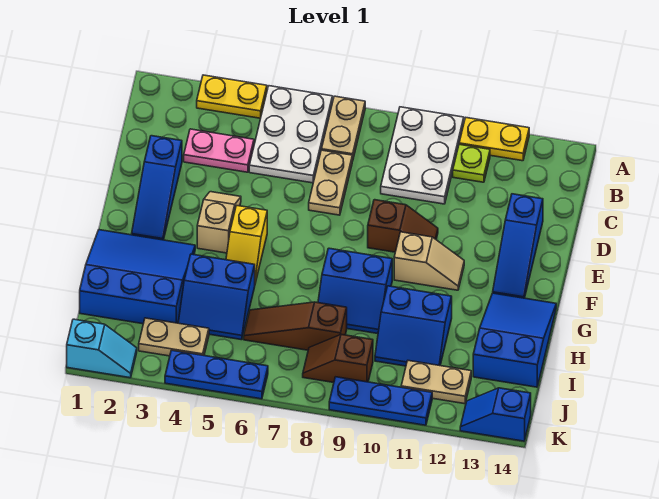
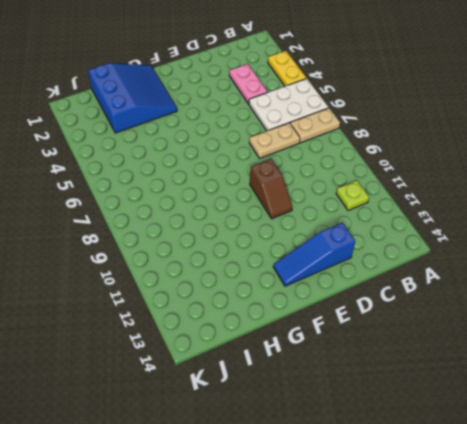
none -> white plate A9:C10 level 1
none -> yellow plate A11:A12 level 1
none -> blue slope D2:F2 level 1 top D

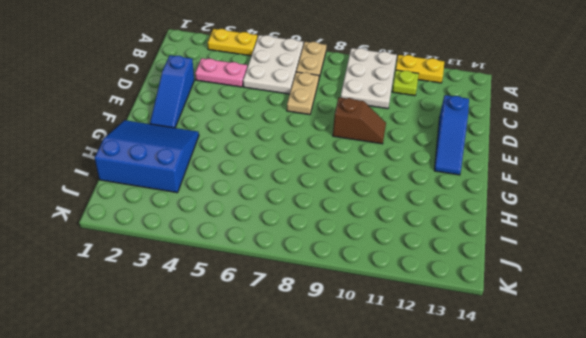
none -> tan slope E4:F4 level 1 top F
none -> yellow slope F5:G5 level 1 top F
none -> tan slope F10:F11 level 1 top 10

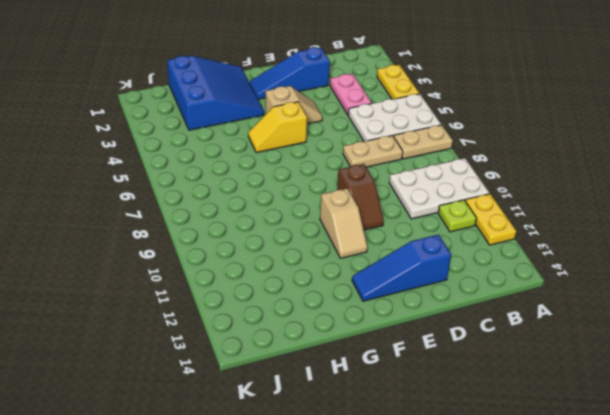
none -> blue slope G8:H9 level 1 top G
none -> blue slope G13:I14 level 1 top I
none -> blue slope H4:I5 level 1 top H

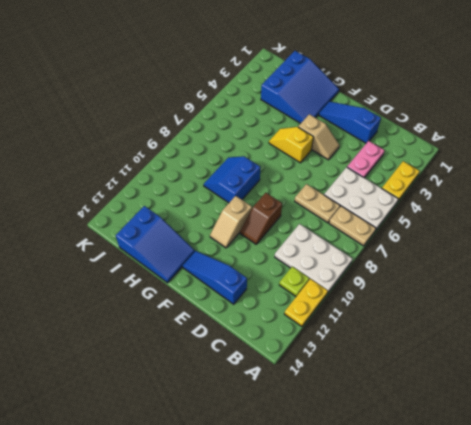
none -> blue slope H4:I5 level 1 top H
none -> blue slope H10:I11 level 1 top H
none -> brown slope I6:I8 level 1 top 8

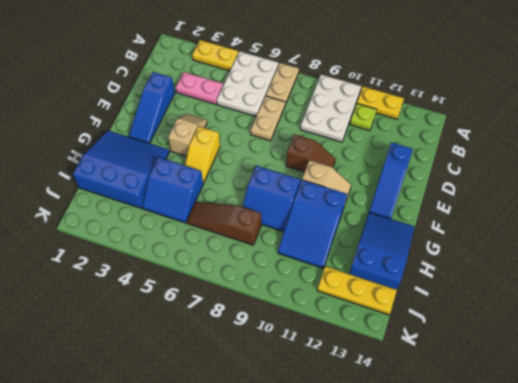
blue slope G10:I11 level 1 top G -> blue slope H10:I11 level 1 top H
yellow plate J12:J14 level 1 -> tan plate J11:J12 level 1
none -> tan plate J3:J4 level 1
none -> brown slope J8:J9 level 1 top 9
none -> cyan slope K1:K2 level 1 top 1

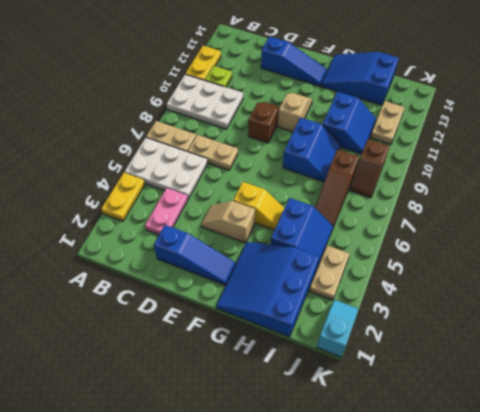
none -> blue plate K4:K6 level 1
none -> blue plate K9:K11 level 1
none -> blue slope K13:K14 level 1 top 14

